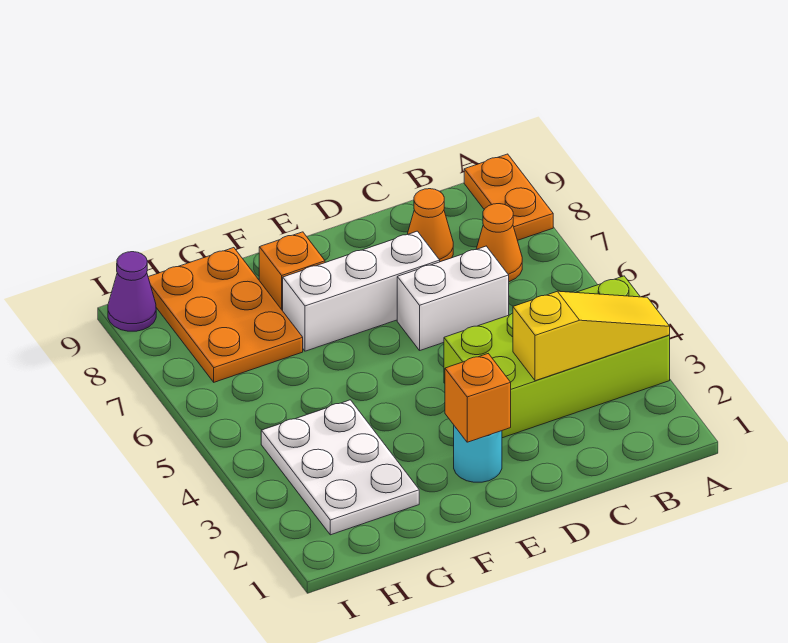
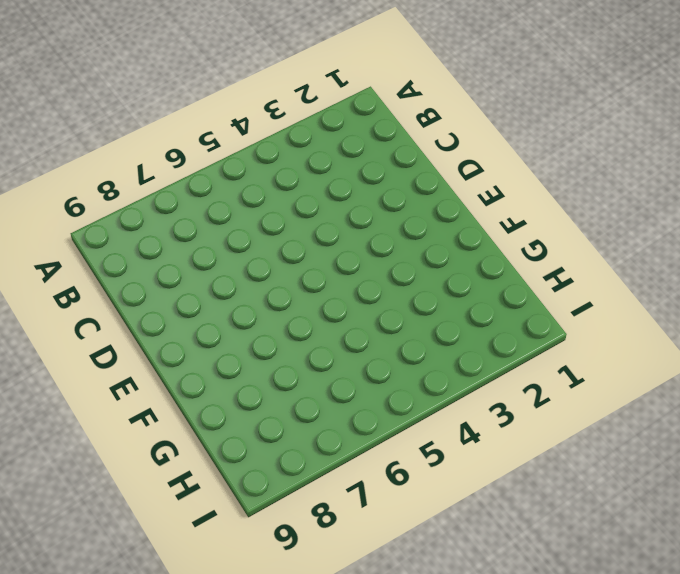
none -> lime brick A3:D4 level 1
none -> orange plate A8:A9 level 1
none -> orange cone B7 level 1

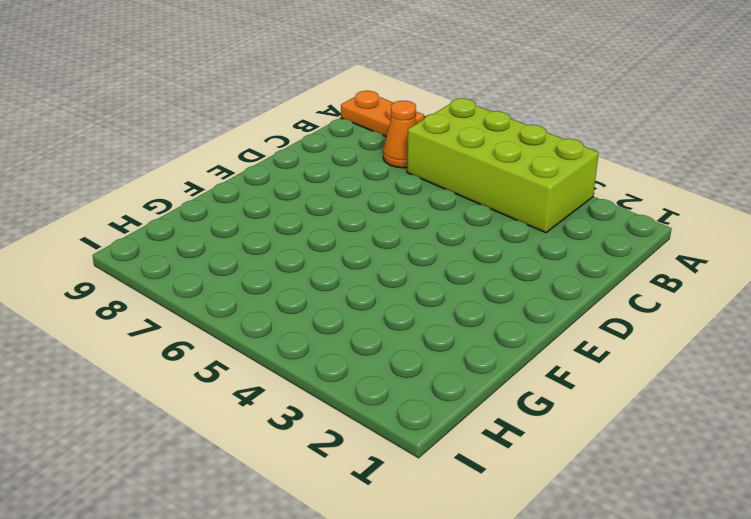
lime brick A3:B6 level 1 -> lime brick A3:D4 level 1
none -> white brick C6:D6 level 1
none -> orange cone C8 level 1
none -> white brick D7:F7 level 1

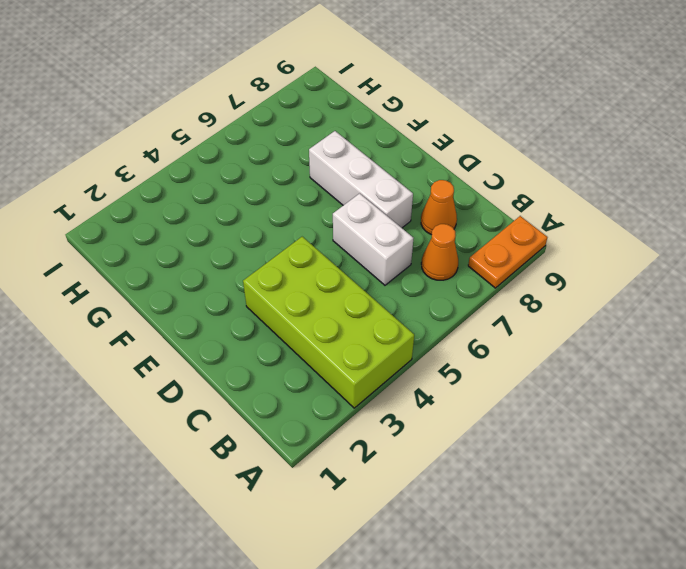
none -> cyan round brick E2 level 1
none -> orange brick F8 level 1
none -> white plate G2:H4 level 1

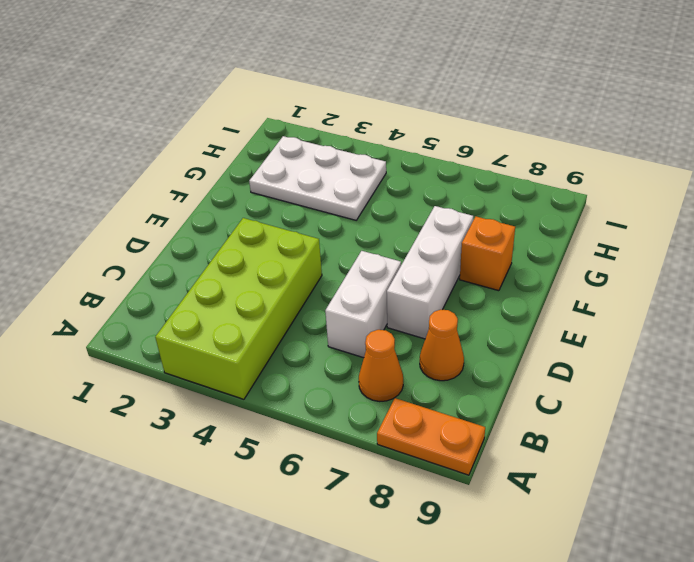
none -> cyan round brick E2 level 1
none -> orange plate G7:H9 level 1
none -> purple cone I9 level 1

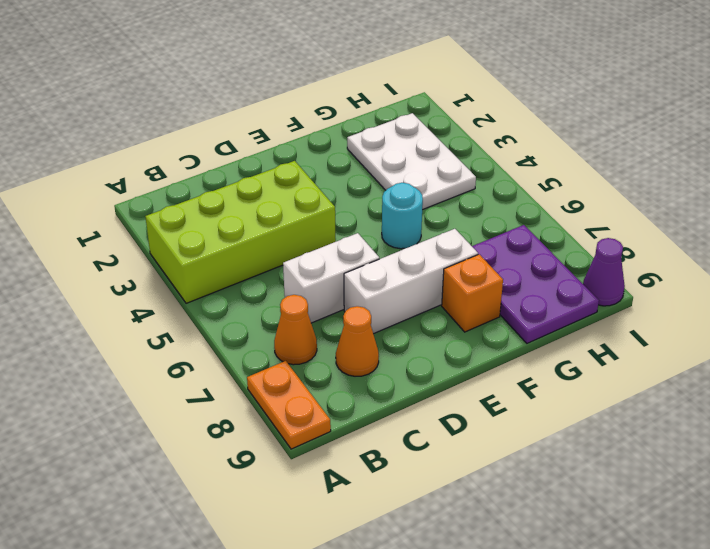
cyan round brick F5 level 1 -> cyan round brick E2 level 1
purple plate G7:H9 level 1 -> orange plate G7:H9 level 1
none -> yellow slope A3:C3 level 2 top C
none -> orange brick E2 level 2

